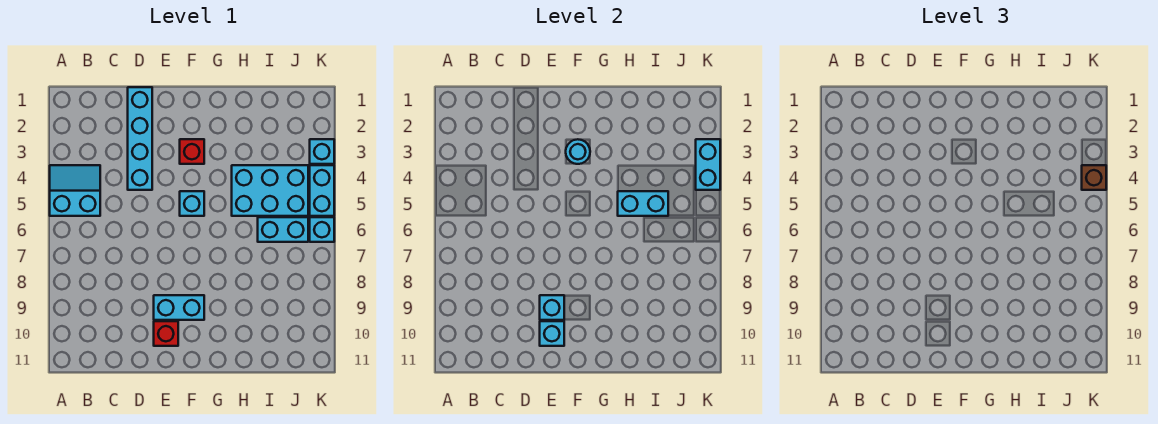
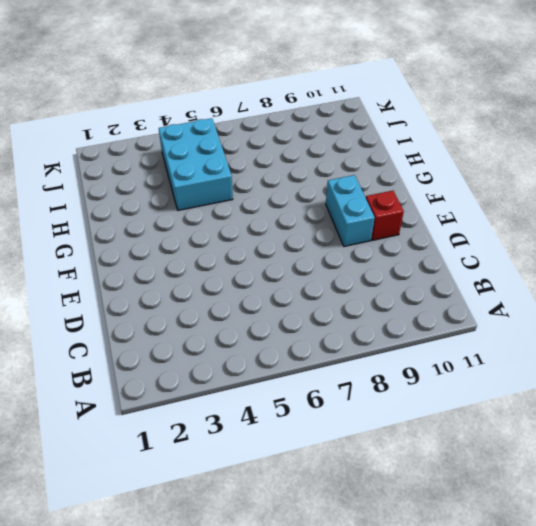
none -> cyan slope A4:B5 level 1 top 5
none -> cyan brick D1:D4 level 1
none -> red brick F3 level 1

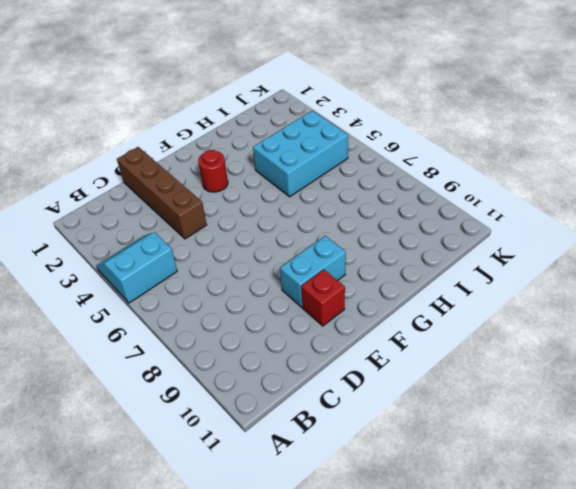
brown brick D1:D4 level 1 -> cyan brick D1:D4 level 1
red round brick F3 level 1 -> red brick F3 level 1
none -> cyan brick F5 level 1
none -> cyan brick I6:J6 level 1
none -> cyan brick K3 level 1

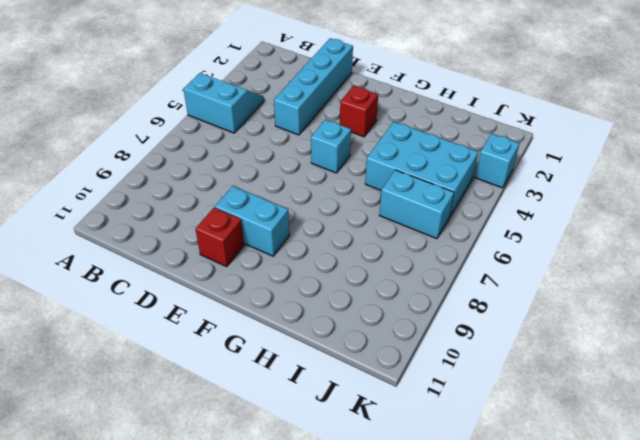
none -> cyan brick K4:K5 level 1
none -> cyan brick K6 level 1
none -> cyan brick E9 level 2

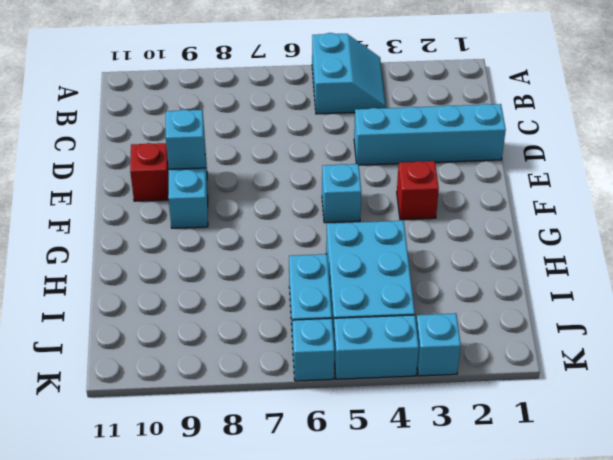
none -> cyan brick E10 level 2
none -> cyan round brick F3 level 2
none -> cyan brick H5:I5 level 2

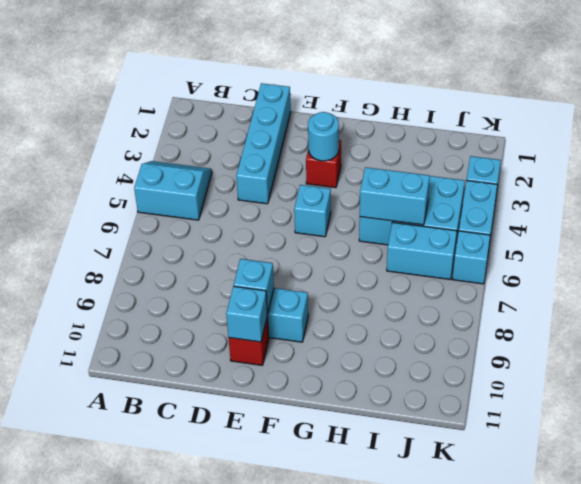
none -> cyan brick K3:K4 level 2
none -> brown brick K4 level 3

